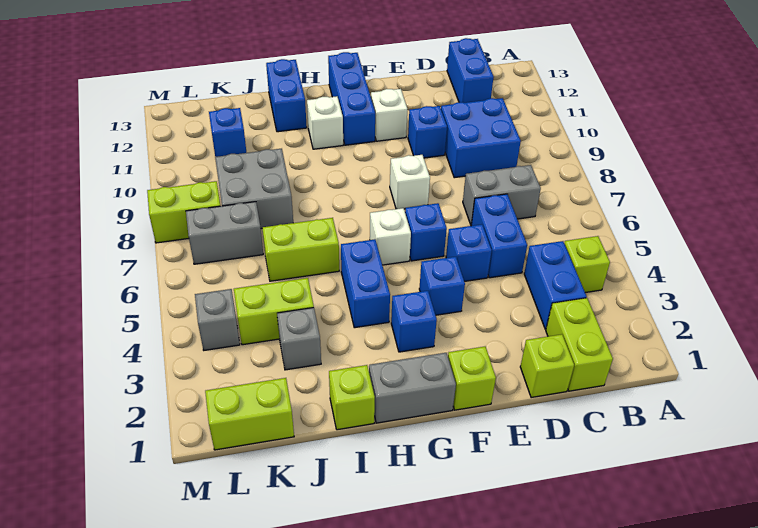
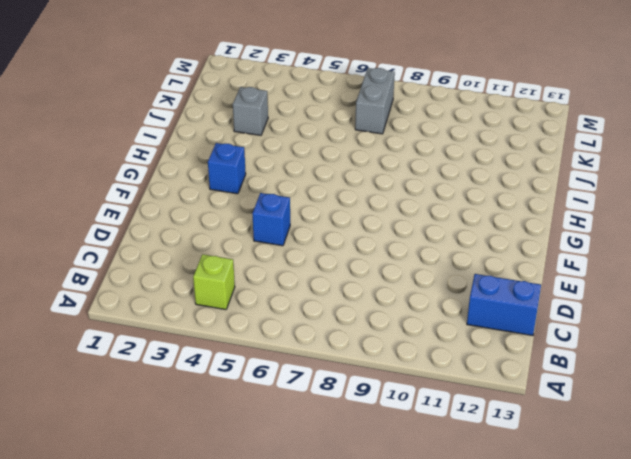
none -> lime brick C1:C2 level 1
none -> blue brick C3:C4 level 1
none -> grey brick C7:D7 level 1
none -> blue brick C9:D10 level 1

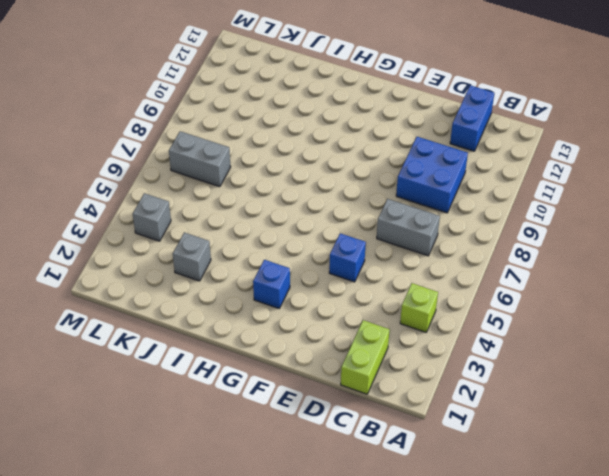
none -> blue brick C3:C4 level 1
none -> lime brick D1 level 1
none -> blue brick D5:D6 level 1
none -> blue brick E10 level 1

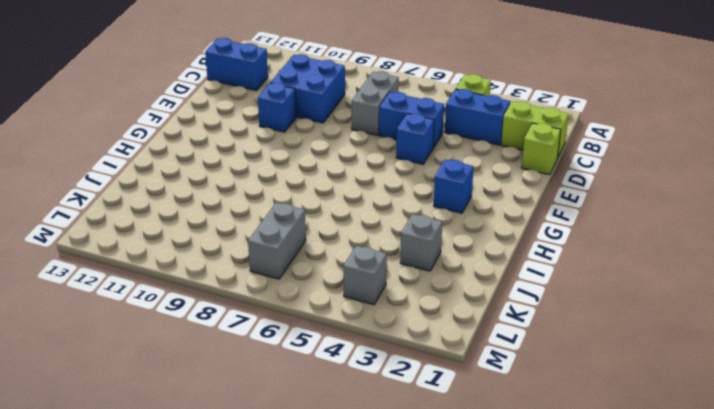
none -> lime brick F1 level 1
none -> blue brick F4 level 1
none -> blue brick F6 level 1
none -> white brick F8 level 1

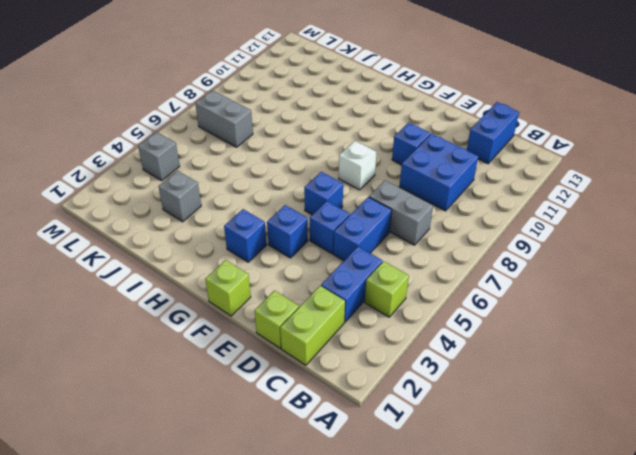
none -> white brick F11 level 1
none -> grey brick G1:H1 level 1
none -> white brick G6 level 1
none -> blue brick G11:G13 level 1

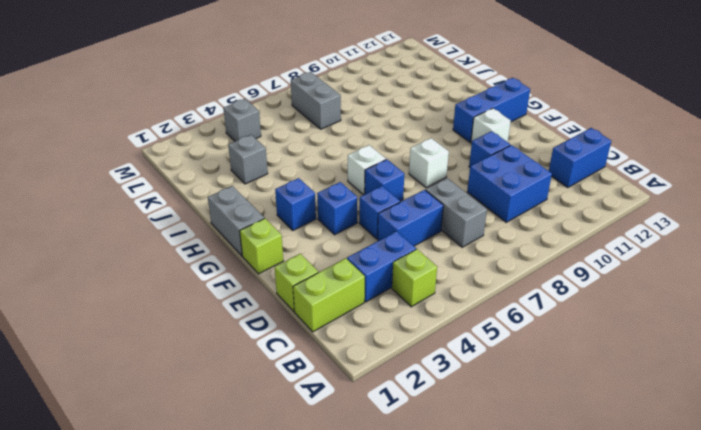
none -> blue brick H4:H5 level 1
none -> white brick H11 level 1
none -> lime brick I1 level 1
none -> lime brick I6:J6 level 1

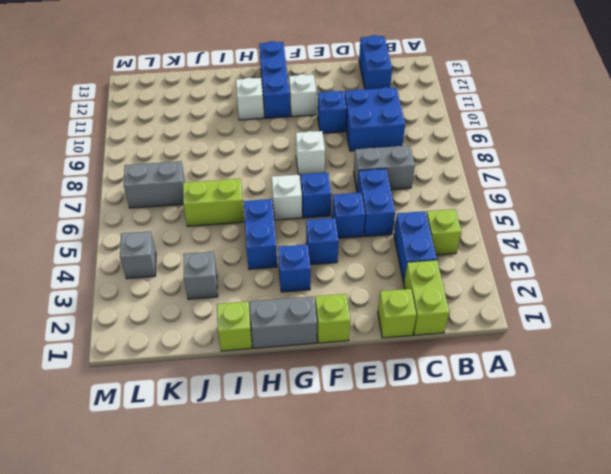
none -> blue brick I12:I13 level 1
none -> lime brick J4:K4 level 1
none -> grey brick J8:K9 level 1
none -> lime brick K1:L1 level 1

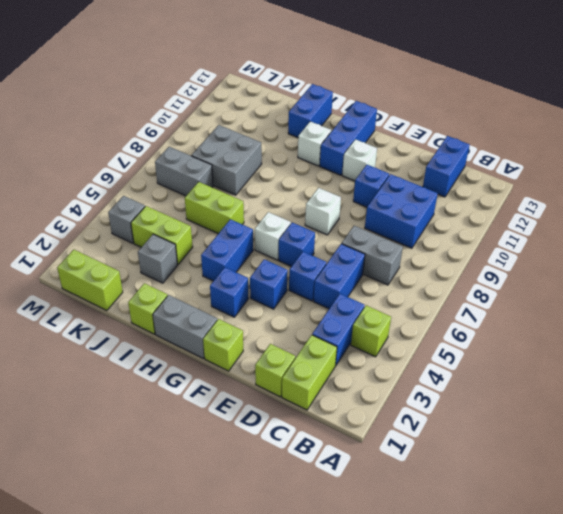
none -> blue brick K11 level 1
none -> lime brick L8:M8 level 1

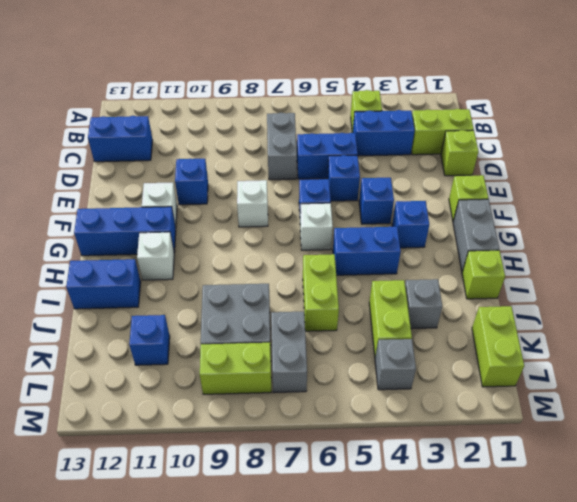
lime brick L8:L9 level 1 -> lime brick L8:M8 level 1
none -> blue brick C9:D10 level 1

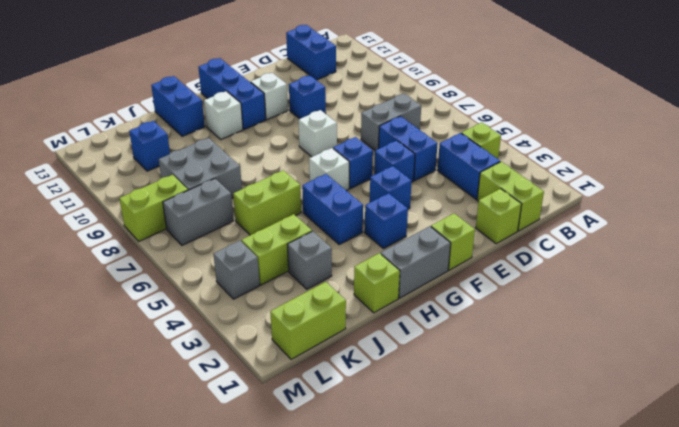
none -> blue brick C9:D10 level 1

